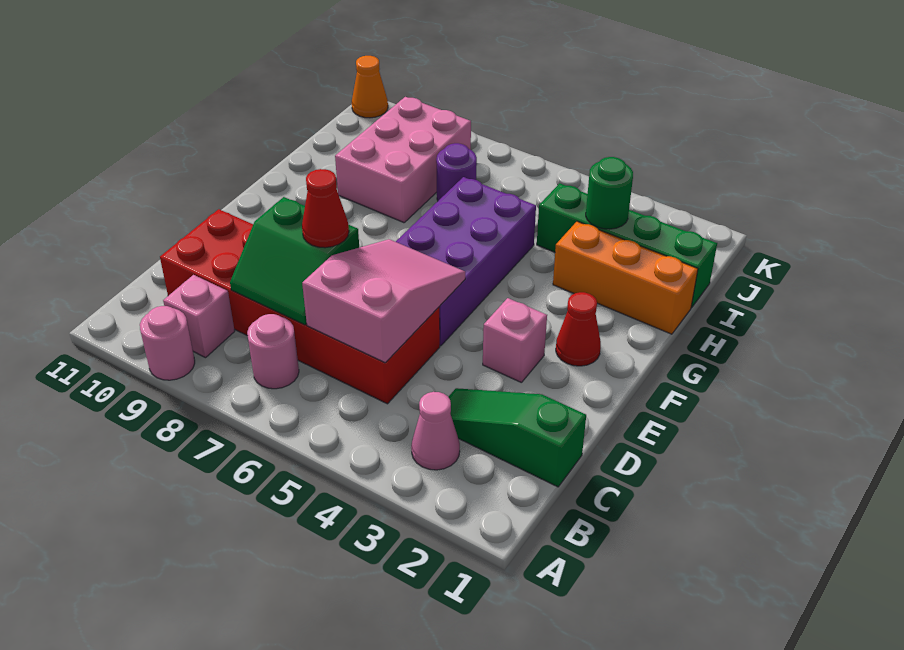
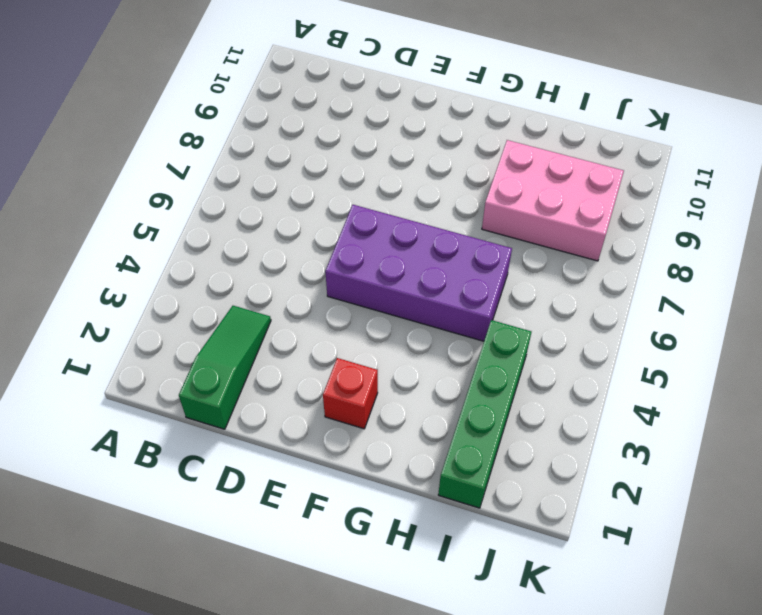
red brick F2 level 1 -> red cone F2 level 1
none -> pink round brick A9 level 1
none -> pink cone B3 level 1
none -> pink round brick B7 level 1

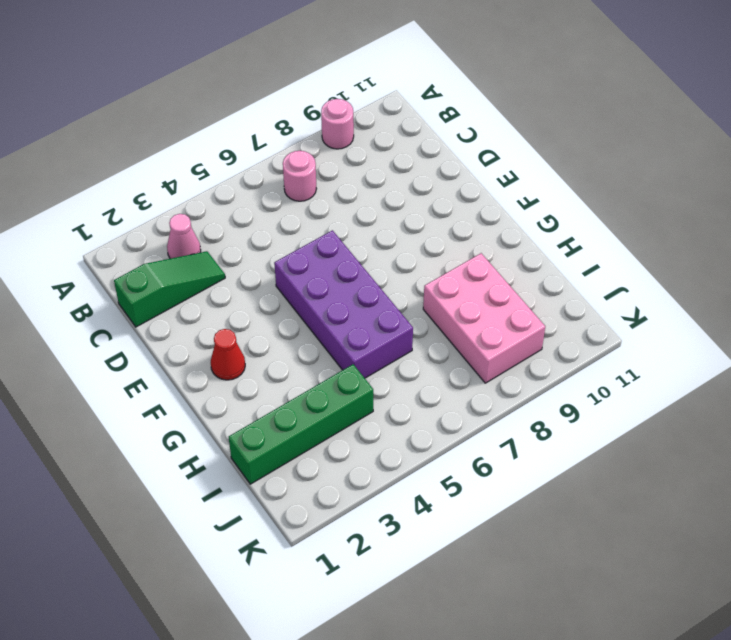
none -> pink brick B9 level 1
none -> red brick C5:D10 level 1
none -> pink brick E3 level 1

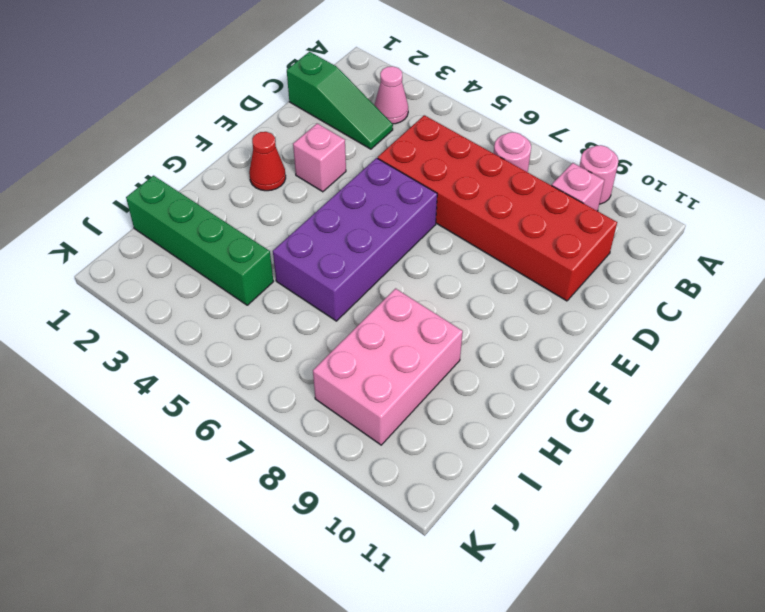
none -> orange brick H1:H3 level 1
none -> purple round brick I7 level 1
none -> orange cone K11 level 1

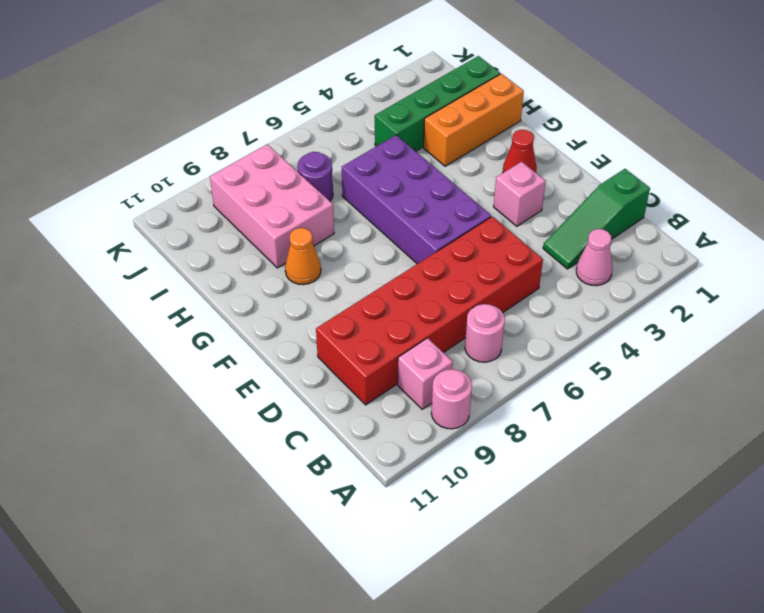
orange cone G9 level 1 -> orange cone K11 level 1
none -> pink slope C5:E6 level 2 top C
none -> green slope C7:D8 level 2 top D
none -> green round brick I3 level 2

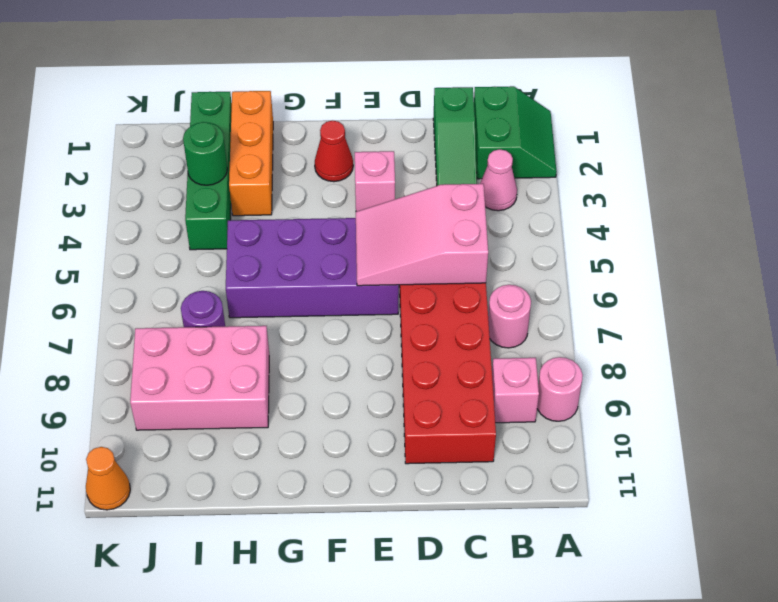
green slope A1:B2 level 1 top B -> green slope C7:D8 level 2 top D
none -> red cone D7 level 3

